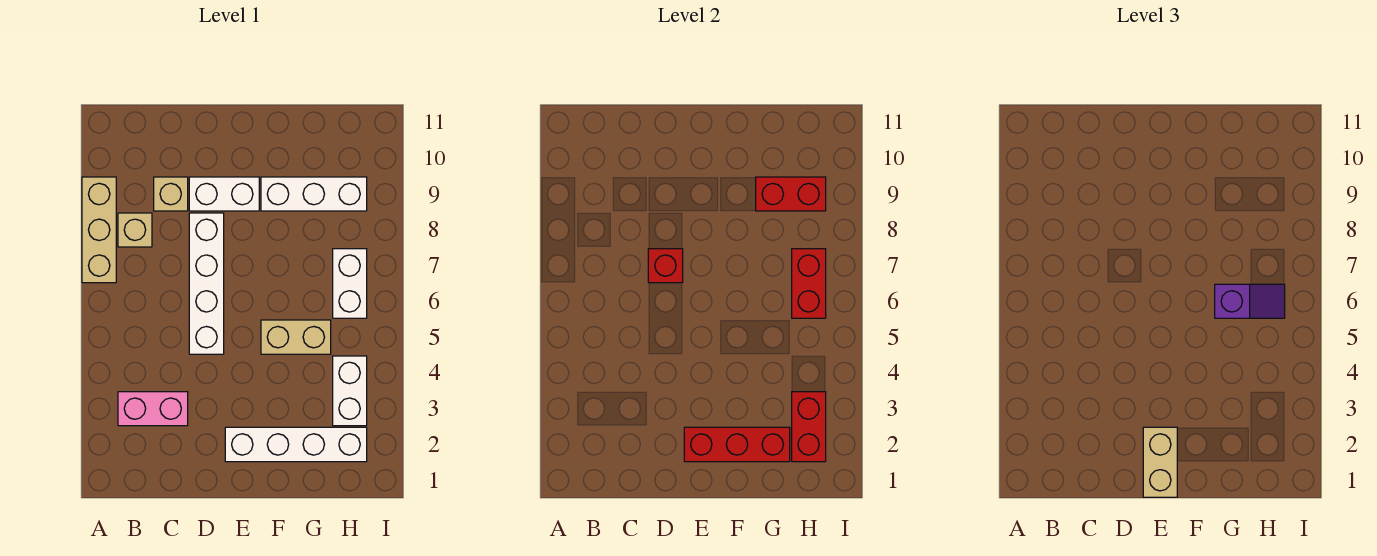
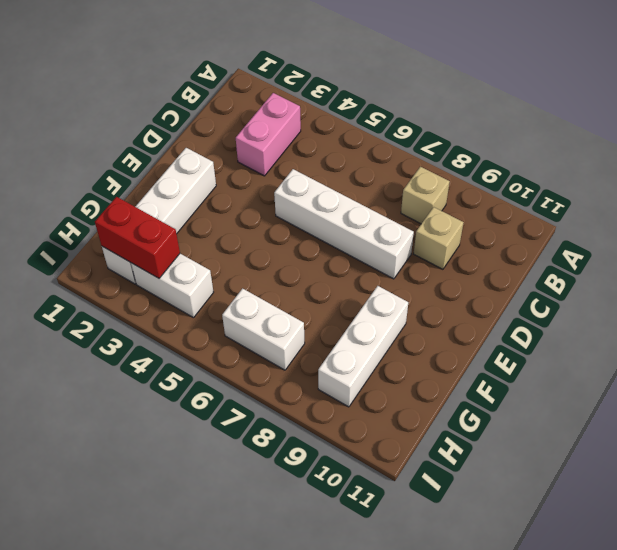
none -> tan brick A7:A9 level 1
none -> white brick D9:E9 level 1
none -> tan brick F5:G5 level 1

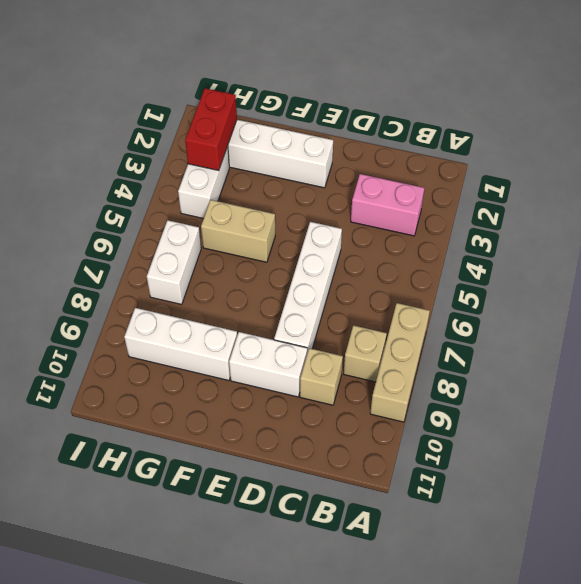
none -> red brick D7 level 2
none -> red brick E2:G2 level 2
none -> red brick G9:H9 level 2

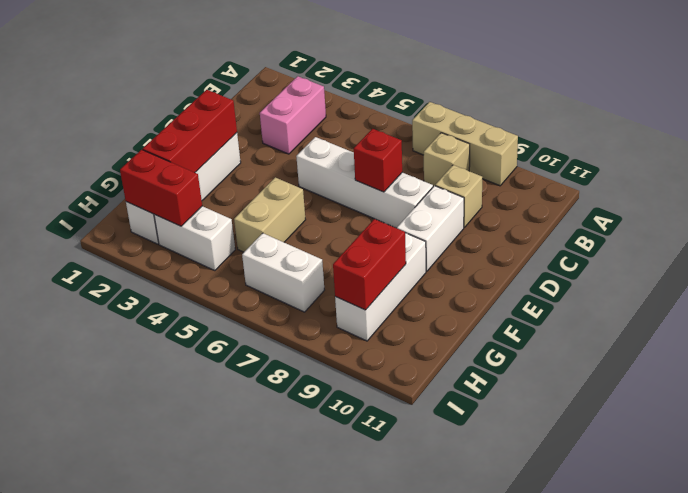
none -> red brick H6:H7 level 2
none -> tan brick E1:E2 level 3
none -> purple slope G6:H6 level 3 top G

